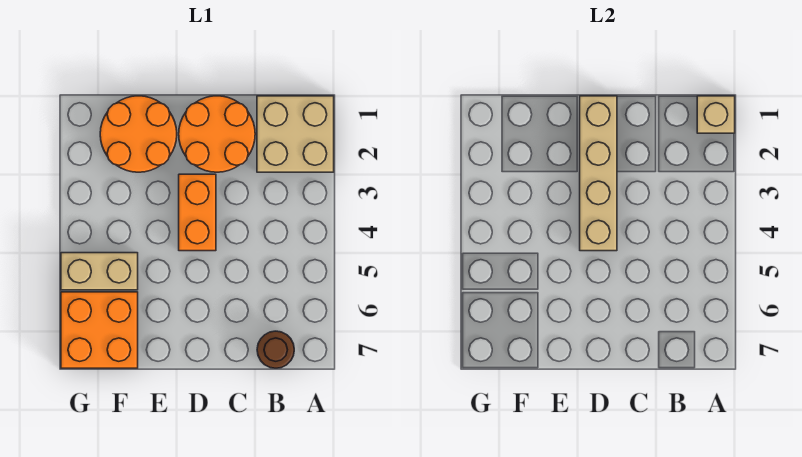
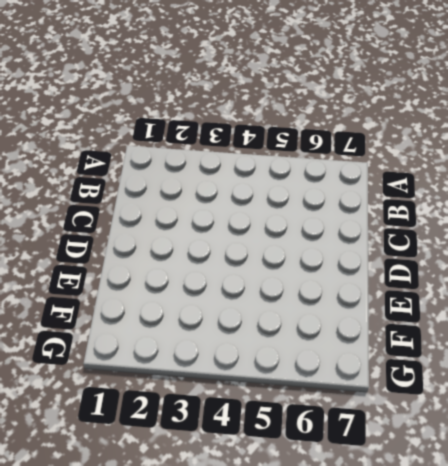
none -> tan brick A1:B2 level 1
none -> brown round brick B7 level 1

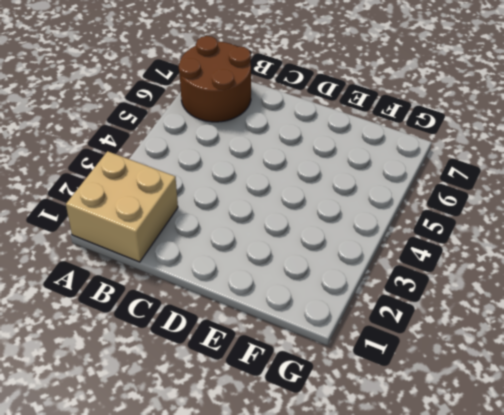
brown round brick A6:B7 level 1 -> brown round brick B7 level 1
none -> orange round brick C1:D2 level 1
none -> orange brick D3:D4 level 1

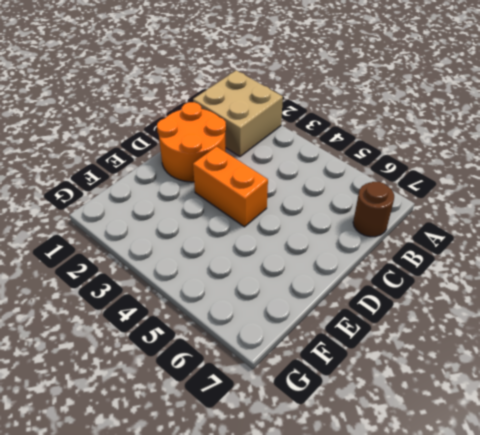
none -> orange round brick E1:F2 level 1
none -> tan brick F5:G5 level 1

